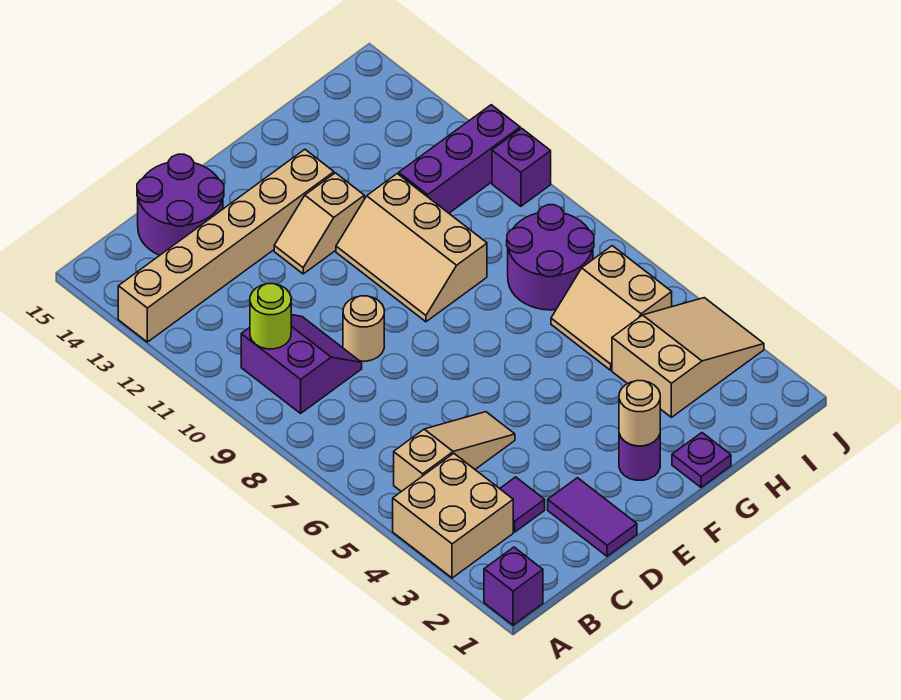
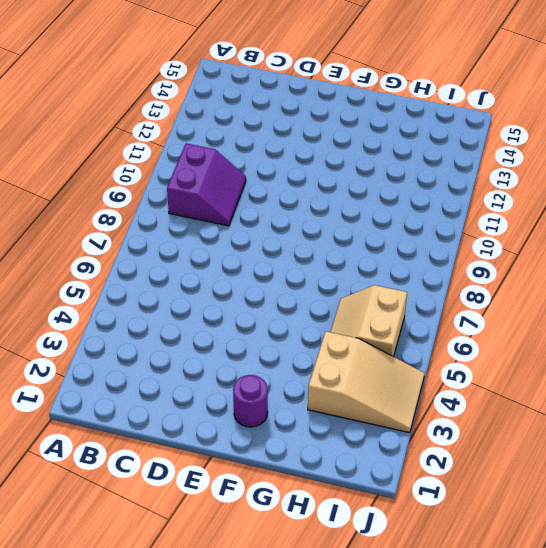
none -> purple brick A1 level 1
none -> tan brick A3:B4 level 1
none -> tan brick A13:F13 level 1

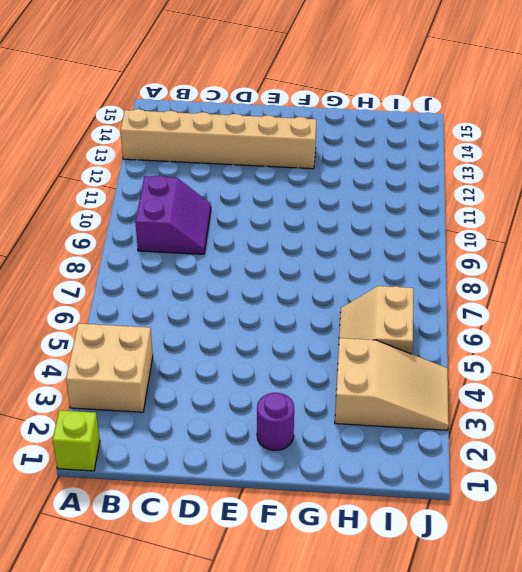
lime brick A1 level 1 -> purple brick A1 level 1
none -> tan slope B5:D5 level 1 top B
none -> purple tile C3 level 1
none -> purple round brick C14:D15 level 1

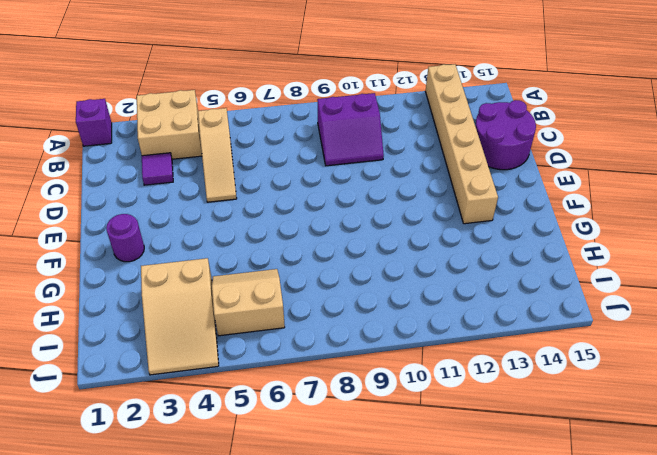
none -> purple tile D1:D2 level 1
none -> tan round brick D9 level 1
none -> tan slope E12:F12 level 1 top F

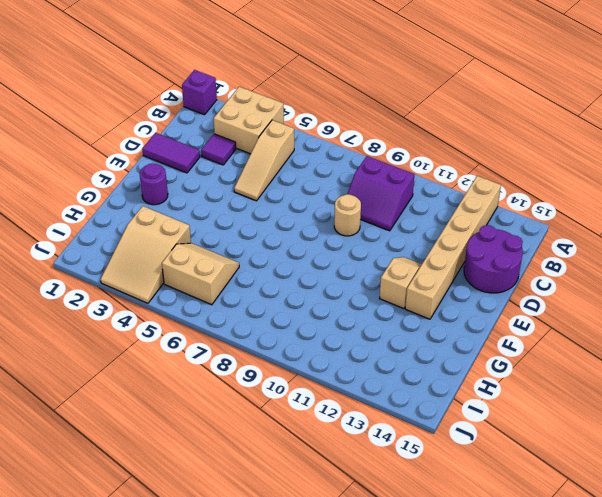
none -> tan slope F9:G11 level 1 top G
none -> purple plate G1 level 1
none -> purple round brick H7:I8 level 1

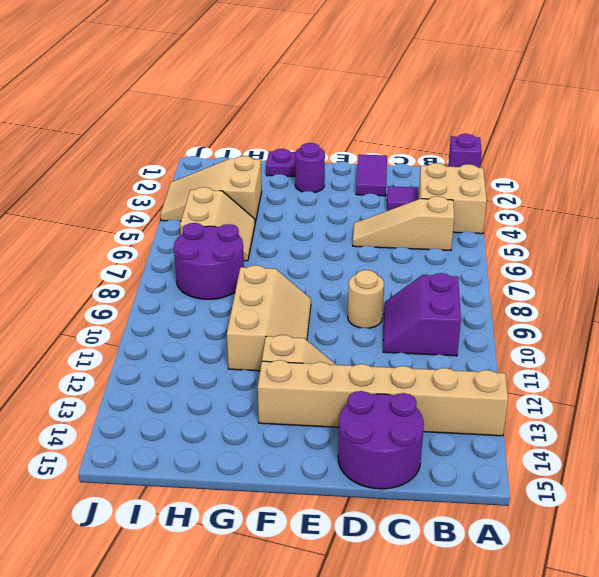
none -> purple brick H11:J11 level 1
none -> purple brick J10 level 1
none -> lime round brick B10 level 2

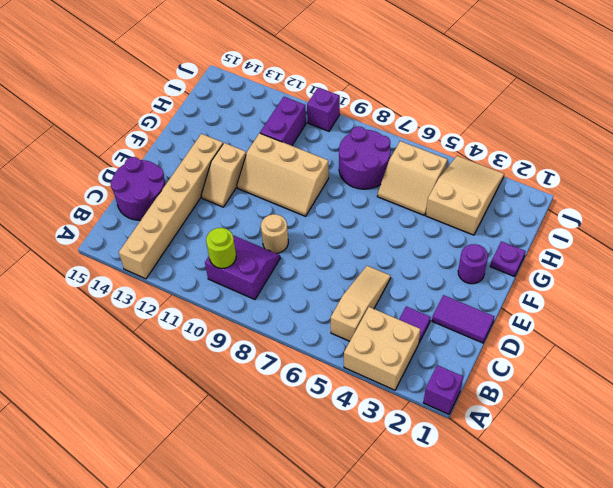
purple brick H11:I11 level 1 -> purple brick H11:J11 level 1
none -> tan round brick F2 level 2

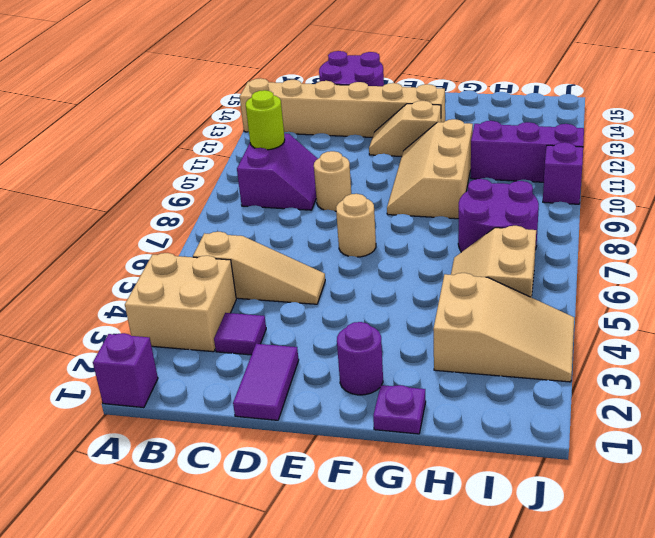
tan round brick E7 level 1 -> tan round brick F2 level 2

